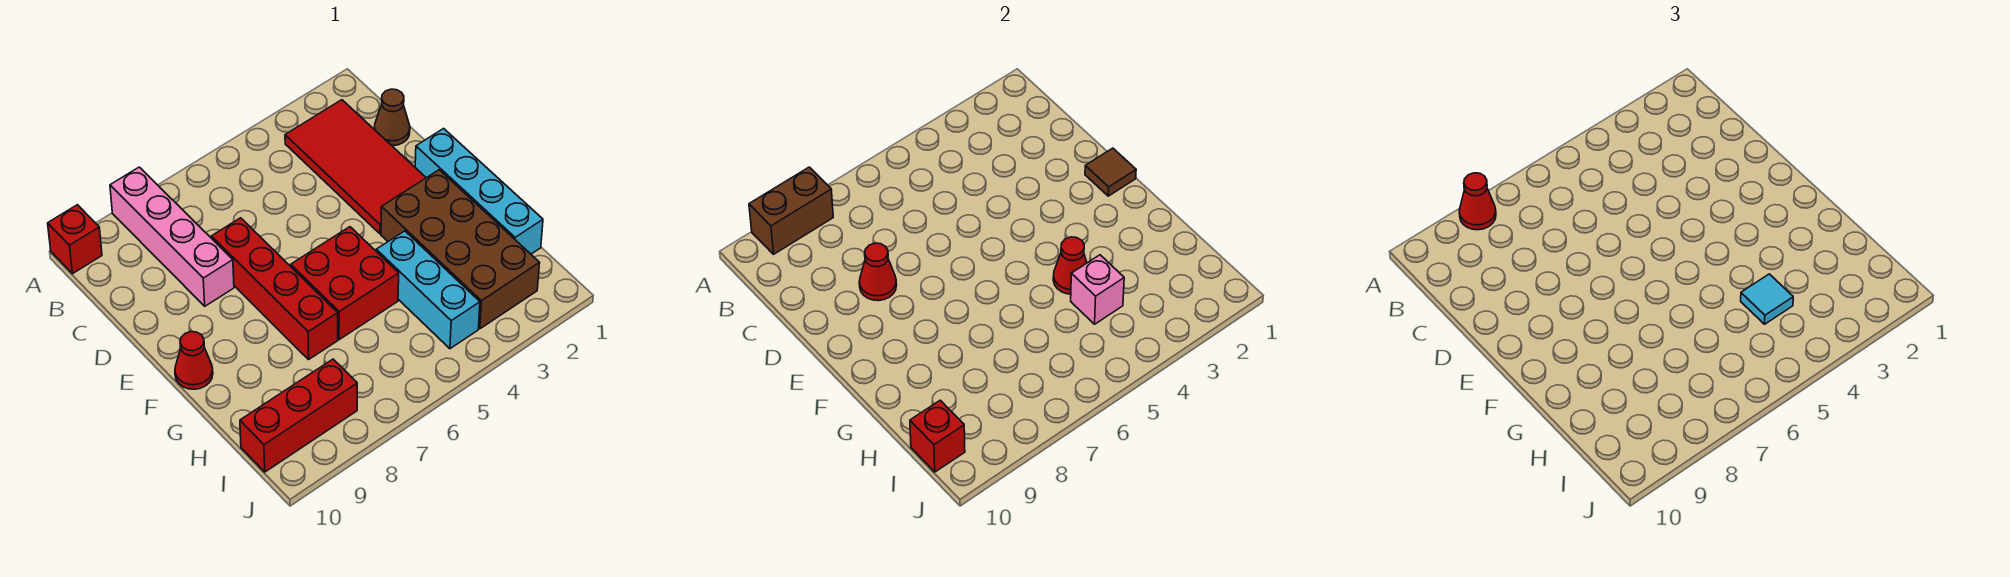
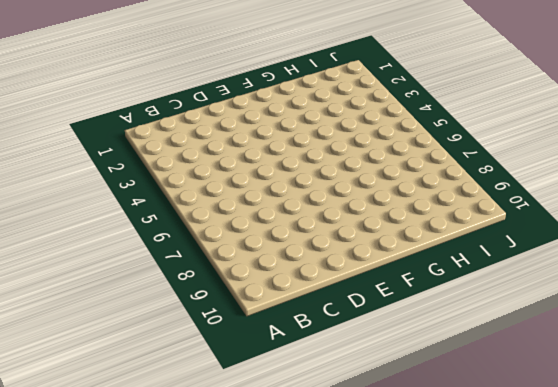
none -> pink brick A8:D8 level 1
none -> red brick A10 level 1
none -> red tile B2:E3 level 1

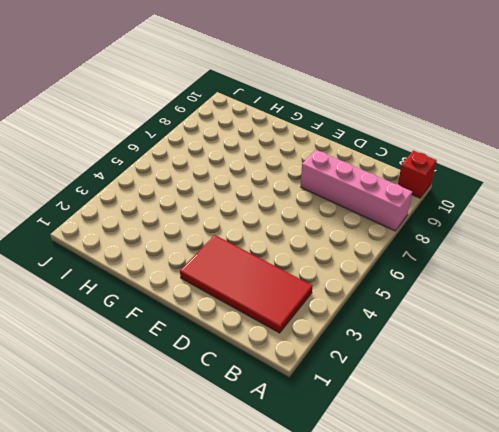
none -> brown cone C1 level 1
none -> red brick D7:G7 level 1
none -> cyan brick E1:H1 level 1

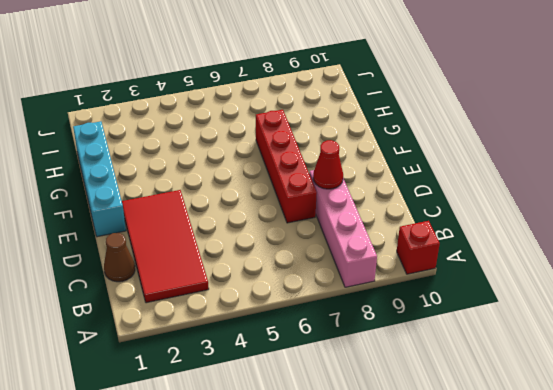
none -> brown brick F2:I3 level 1
none -> red brick F5:G6 level 1
none -> red cone F10 level 1

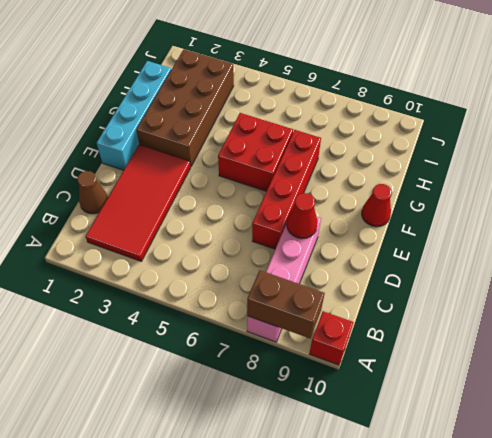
none -> cyan brick G4:I4 level 1
none -> red brick I8:I10 level 1
none -> brown tile E1 level 2

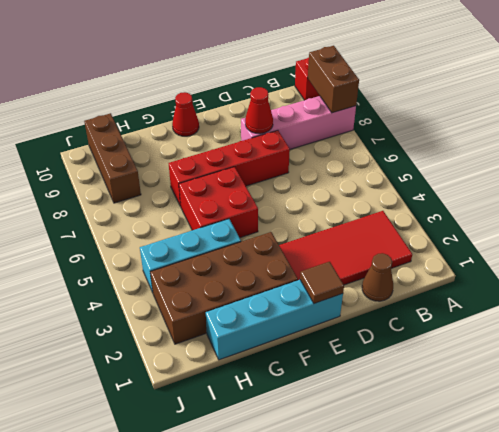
brown brick I8:I10 level 1 -> red brick I8:I10 level 1
none -> red cone G4 level 2
none -> pink brick H4 level 2
none -> red brick I10 level 2

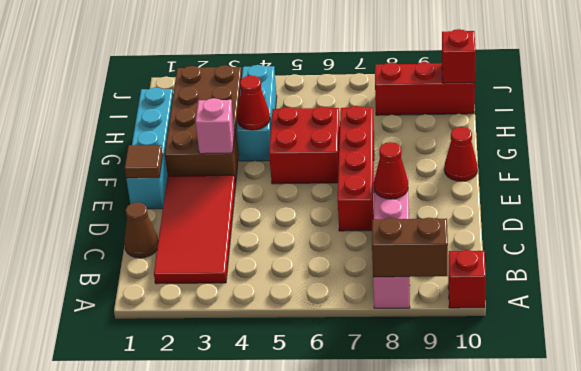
pink brick F3 level 2 -> pink brick H4 level 2
none -> red cone A8 level 3
none -> cyan tile H4 level 3

